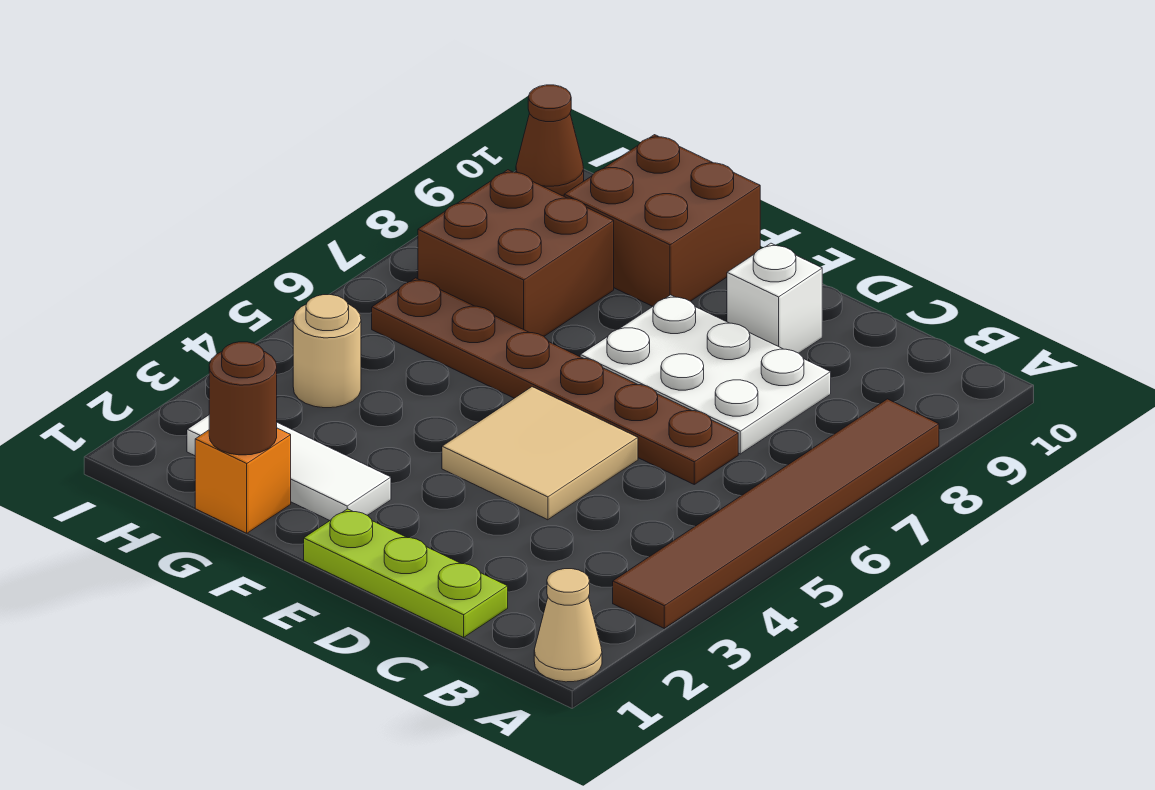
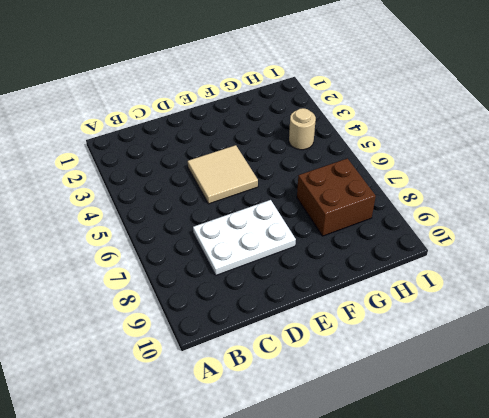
none -> tan cone A1 level 1
none -> brown tile A3:A8 level 1
none -> lime plate C1:E1 level 1

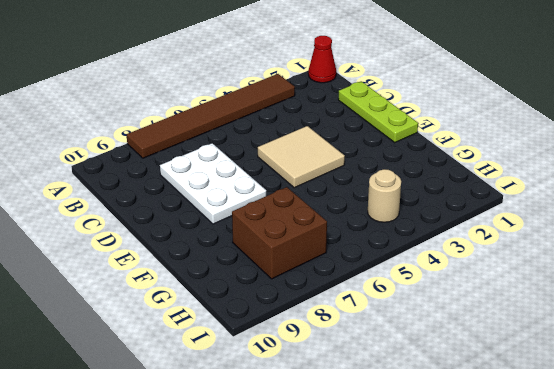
red cone A1 level 1 -> tan cone A1 level 1
none -> brown plate C6:H6 level 1
none -> white brick D9 level 1
none -> white tile F2:H2 level 1

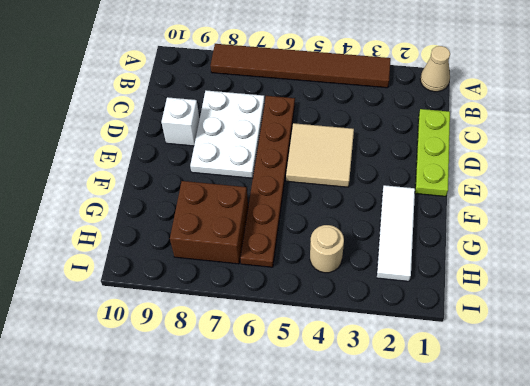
none -> brown brick F9:G10 level 1
none -> orange brick G1 level 1
none -> brown cone I10 level 1

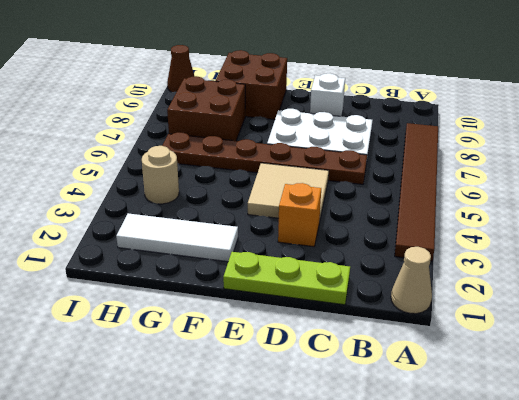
orange brick D3 level 1 -> orange brick G1 level 1
none -> brown round brick G1 level 2

